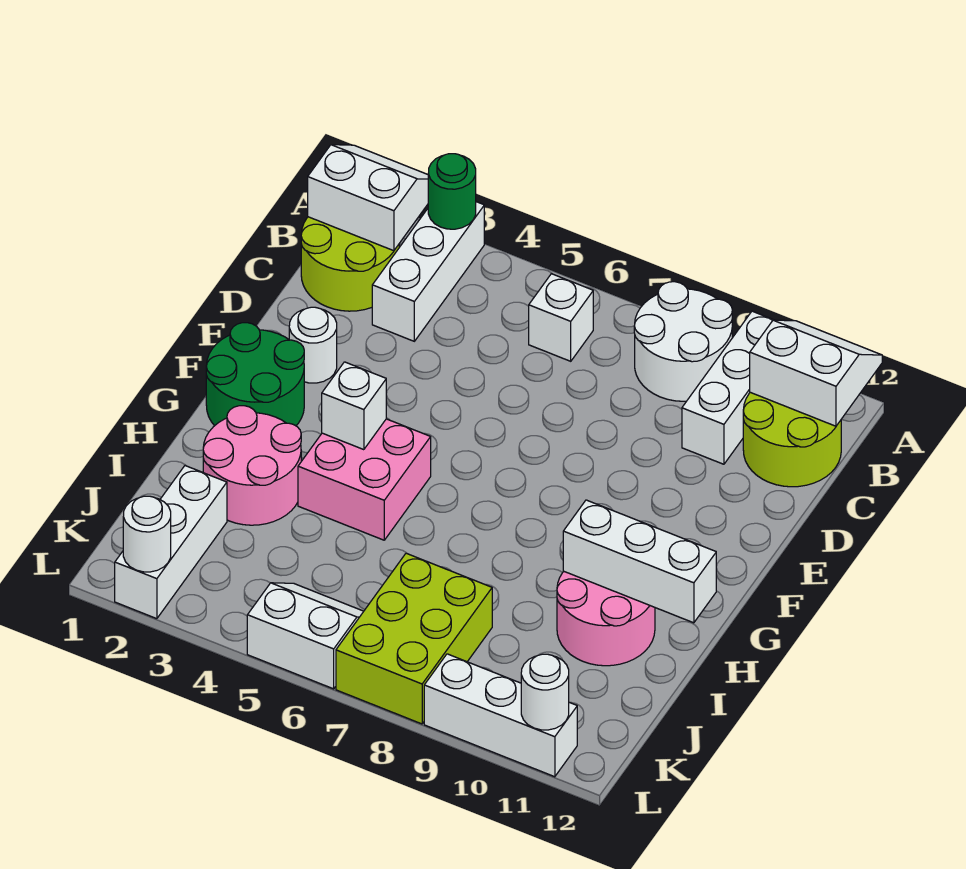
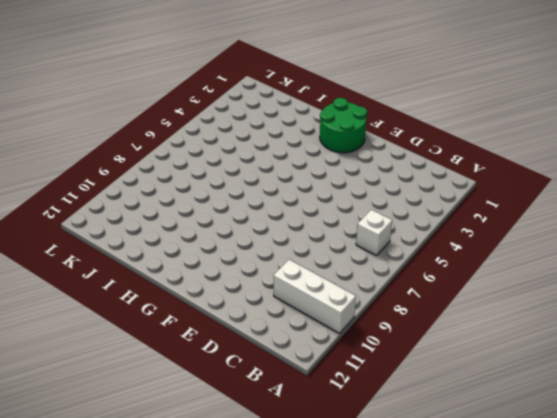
none -> white brick A3:C3 level 1
none -> white round brick A8:B9 level 1
none -> lime round brick B1:C2 level 1

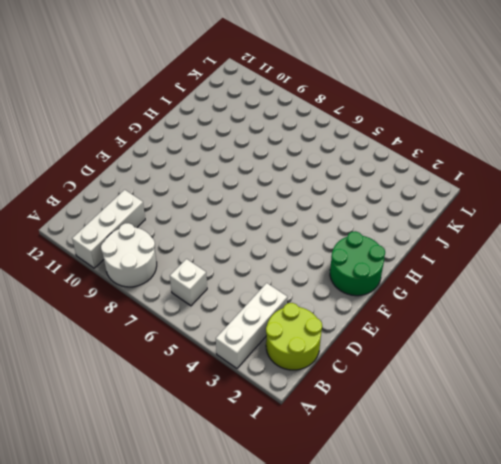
none -> lime round brick B11:C12 level 1
none -> white round brick E2 level 1
none -> pink brick G4:H5 level 1

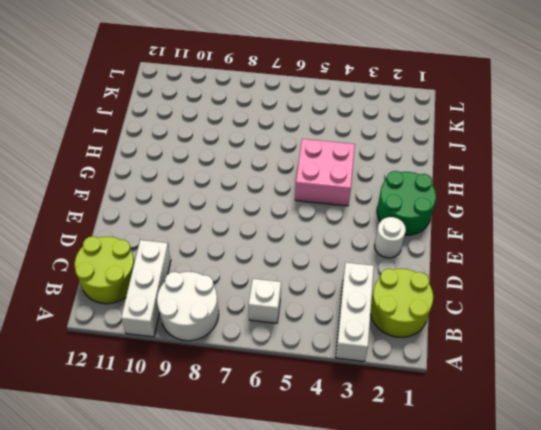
none -> pink round brick H2:I3 level 1
none -> pink round brick H10:I11 level 1
none -> white brick J2:L2 level 1

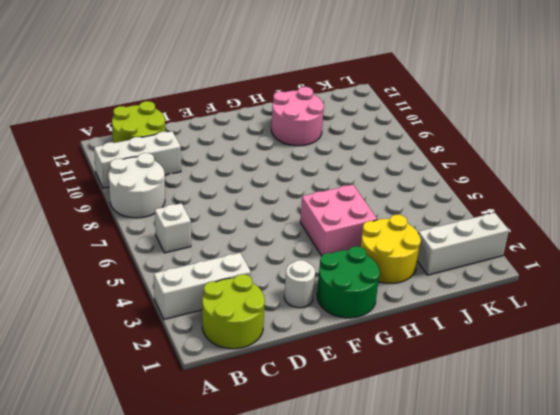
yellow round brick H2:I3 level 1 -> pink round brick H2:I3 level 1
none -> lime brick J7:L8 level 1
none -> white slope K5:L6 level 1 top L
none -> white brick L9:L11 level 1

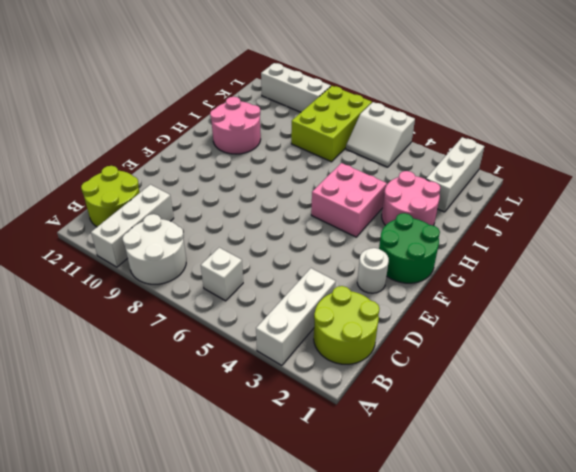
none -> white slope A1:B2 level 2 top B
none -> green round brick A3 level 2
none -> white slope A11:B12 level 2 top B

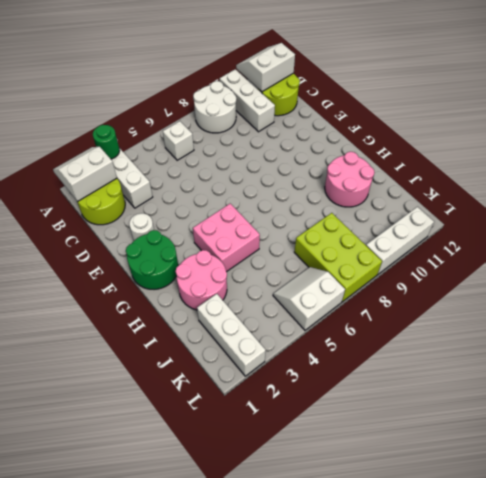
none -> white brick G4 level 2
none -> white brick H10:H12 level 2
none -> white round brick L2 level 2

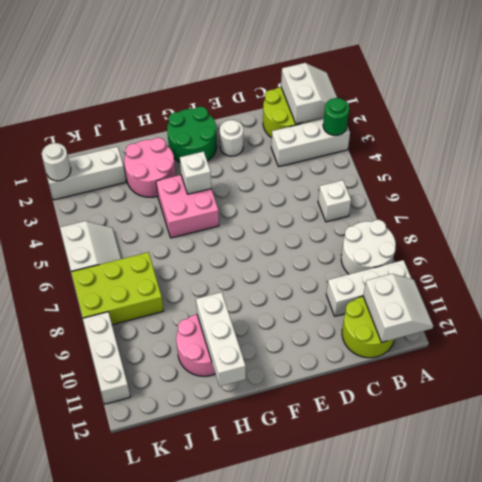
none -> white round brick L11 level 2

